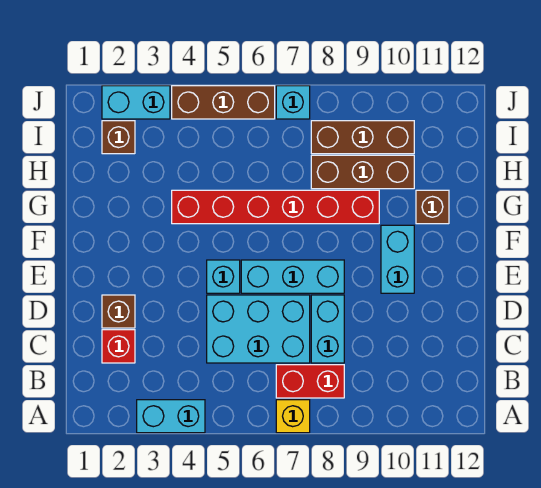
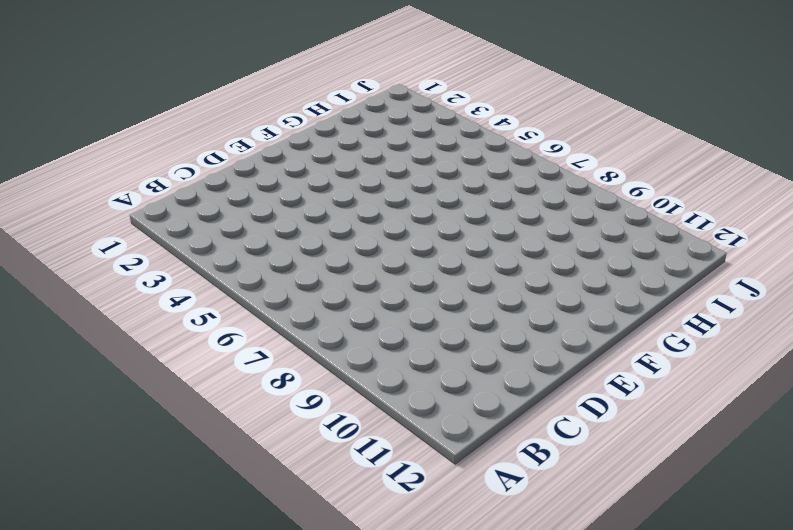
none -> cyan brick A3:A4 level 1
none -> yellow brick A7 level 1
none -> red brick B7:B8 level 1

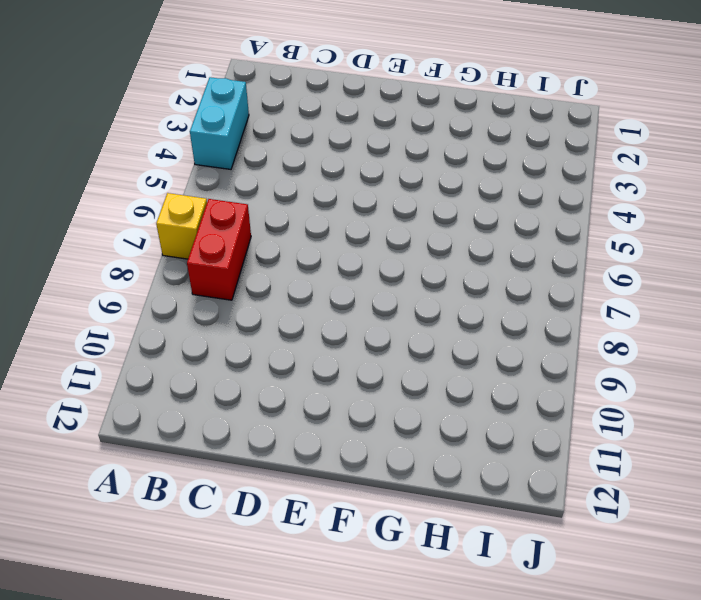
none -> red brick C2 level 1
none -> cyan brick C5:D7 level 1
none -> cyan brick C8:D8 level 1

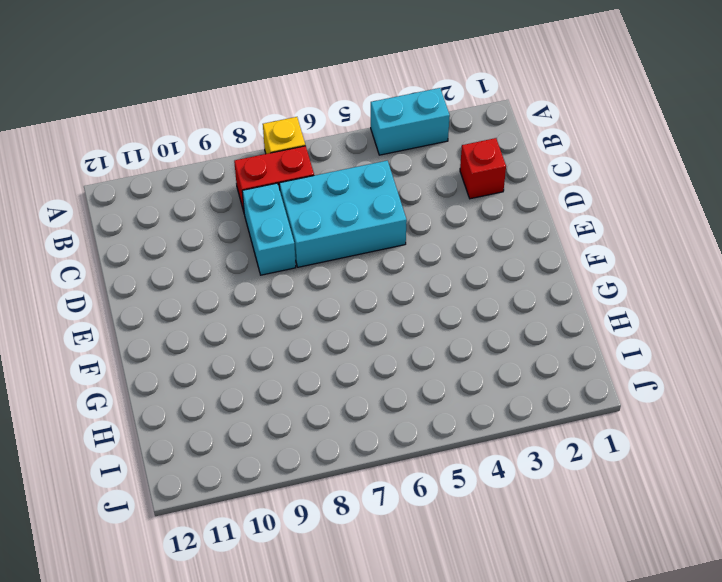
none -> brown brick D2 level 1
none -> cyan brick E5 level 1
none -> cyan brick E6:E8 level 1

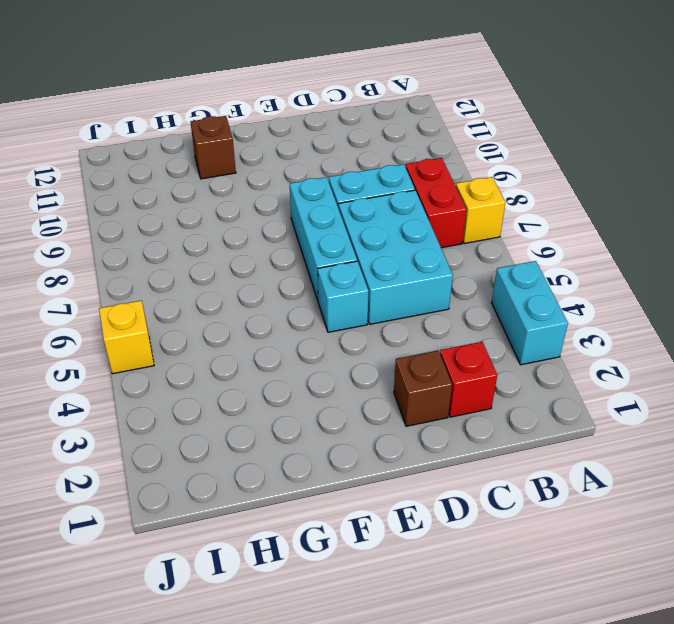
yellow brick J5 level 1 -> brown brick J4:J6 level 1
none -> cyan brick E10:F10 level 1
none -> red brick G4:G9 level 1
none -> brown brick H8:H10 level 1

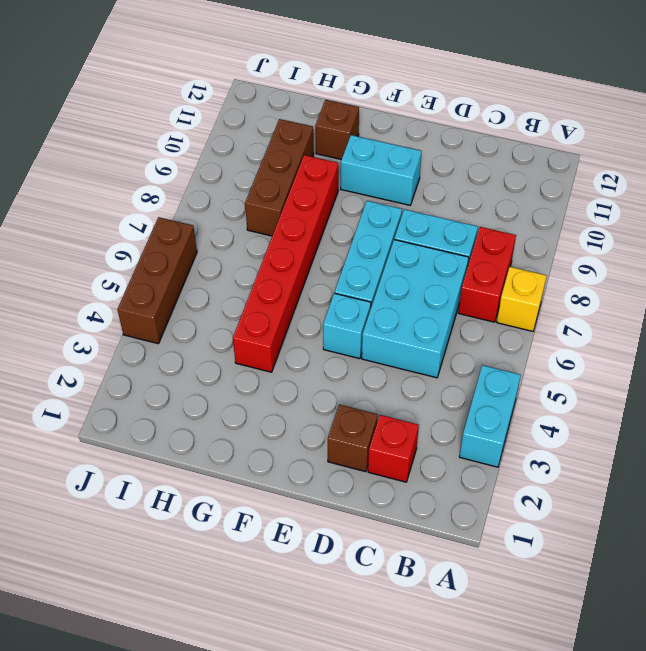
none -> brown brick I2 level 1
none -> brown brick I8:I10 level 1
none -> cyan brick J2:J3 level 1

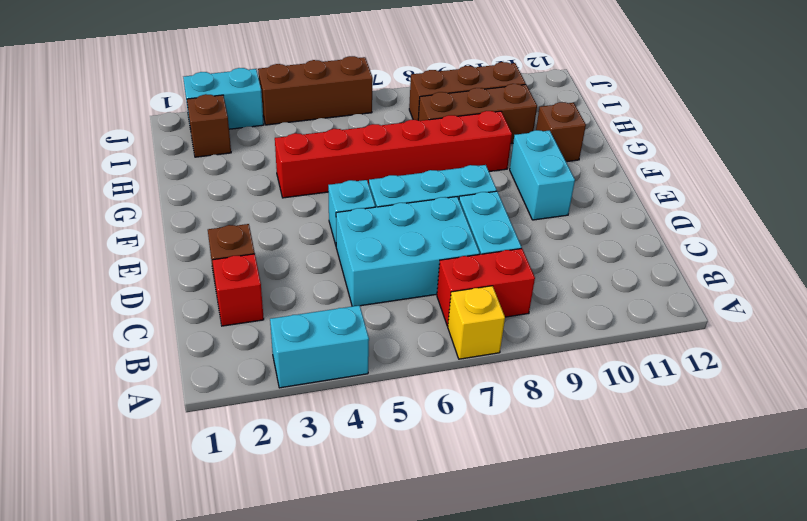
none -> cyan brick J7 level 1

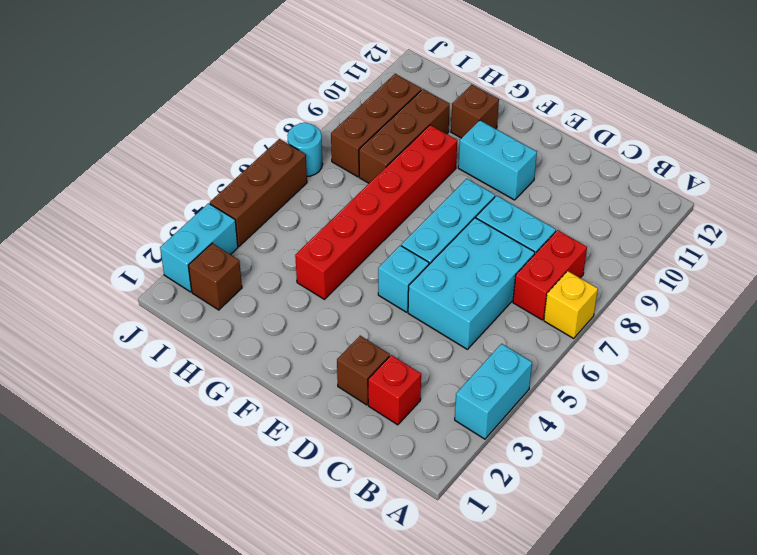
cyan round brick J7 level 1 -> cyan brick J7 level 1

